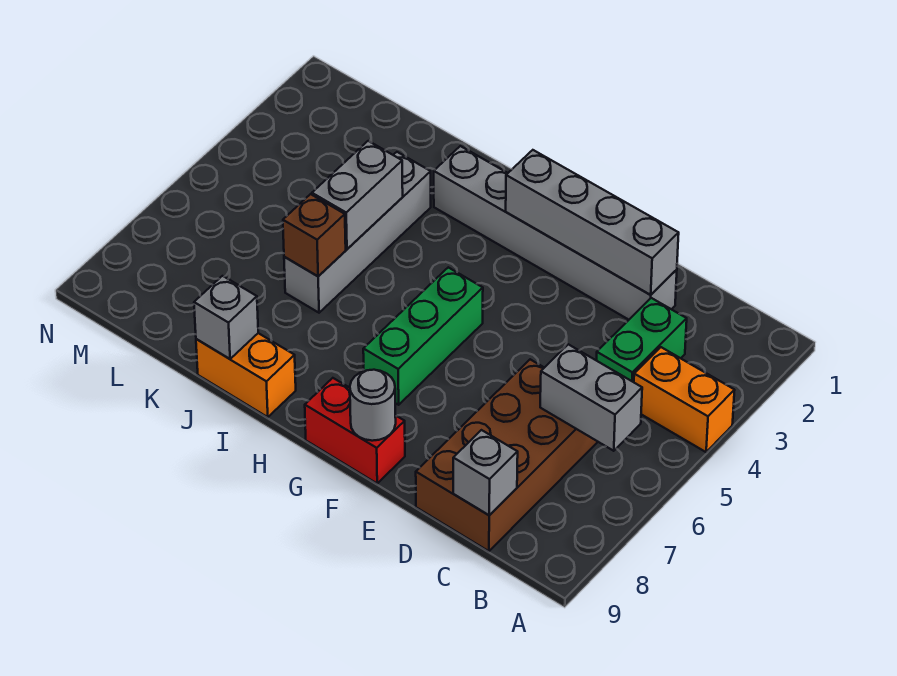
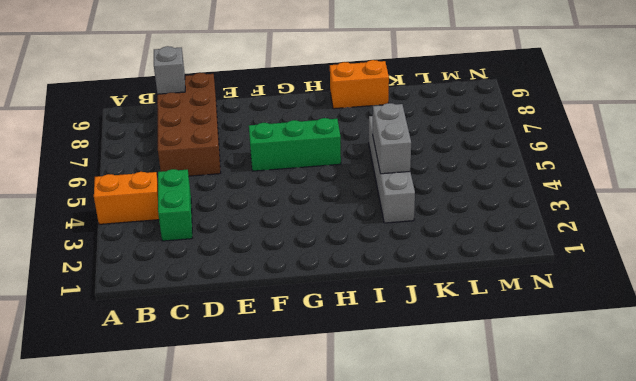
green brick F6:H6 level 1 -> green brick G5:G7 level 1
none -> grey brick D2:I2 level 1
none -> red brick F9:G9 level 1
none -> grey brick B6:C6 level 2

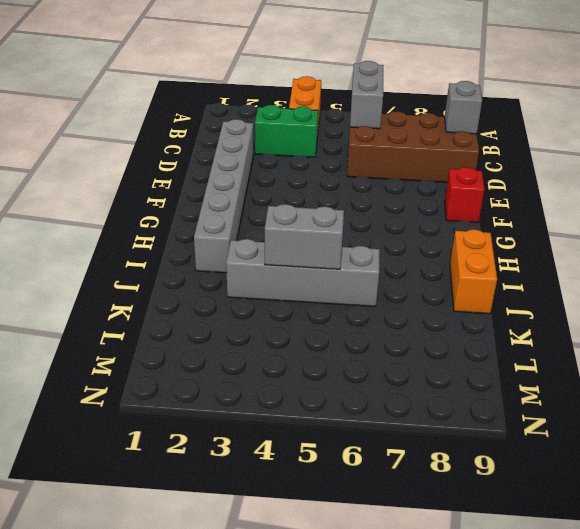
red brick F9 level 1 -> red brick F9:G9 level 1
none -> green brick G5:G7 level 1
none -> grey brick D2:G2 level 2
none -> grey round brick F9 level 2

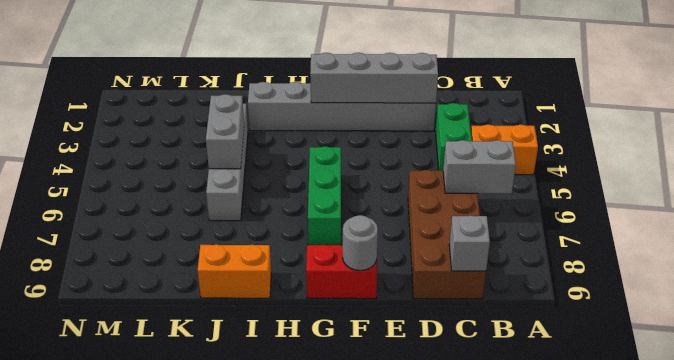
none -> brown brick J6 level 2
none -> grey brick J9 level 2

